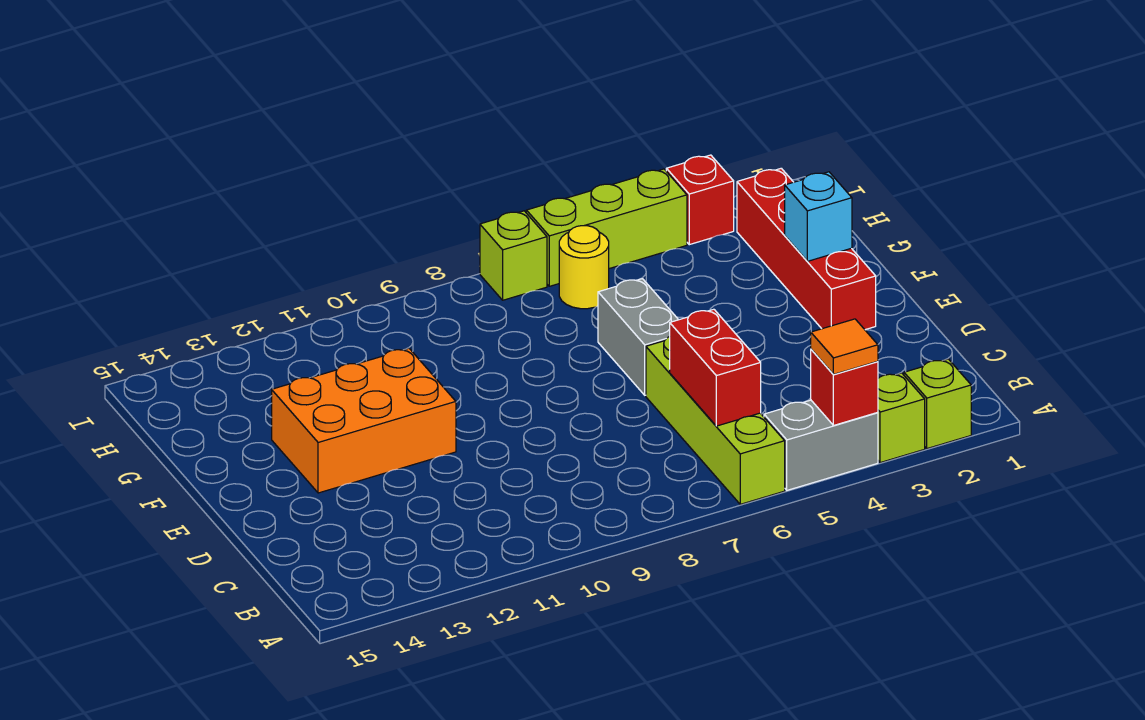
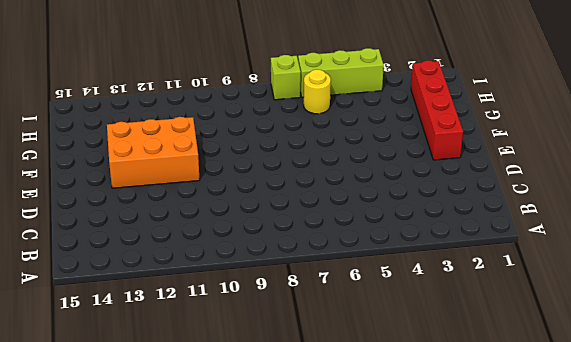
none -> lime brick A2 level 1
none -> lime brick A3 level 1
none -> grey brick A4:A5 level 1

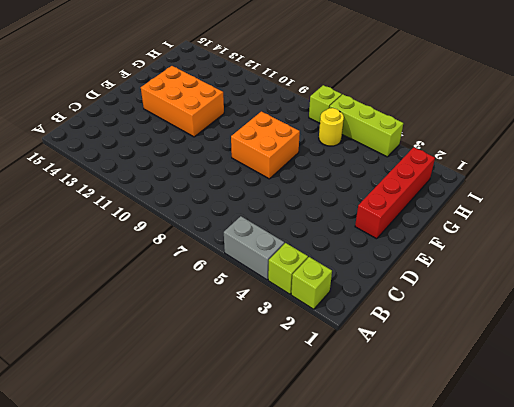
orange brick E7:F8 level 1 -> none
none -> lime brick A6:D6 level 1
none -> grey brick E6:F6 level 1
none -> red brick I3 level 1

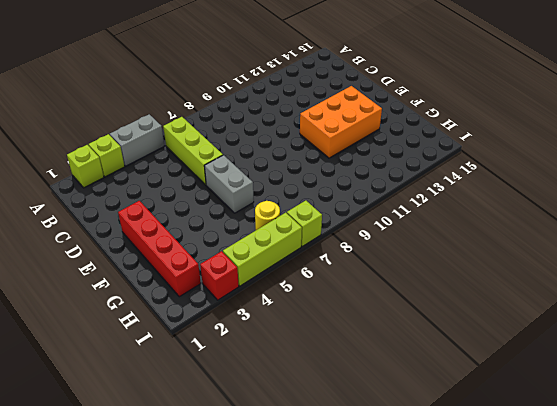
lime brick B6:D6 level 1 -> lime brick A6:D6 level 1
none -> red brick A4 level 2
none -> red brick B6:C6 level 2
none -> cyan brick F2 level 2

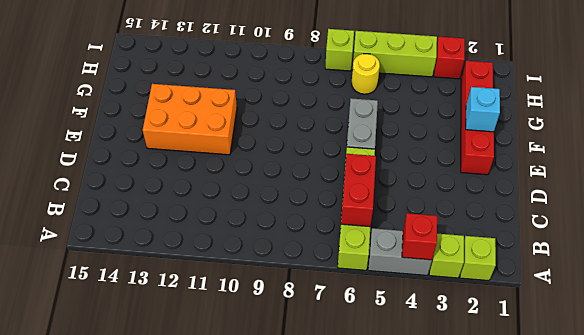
none -> orange tile A4 level 3

